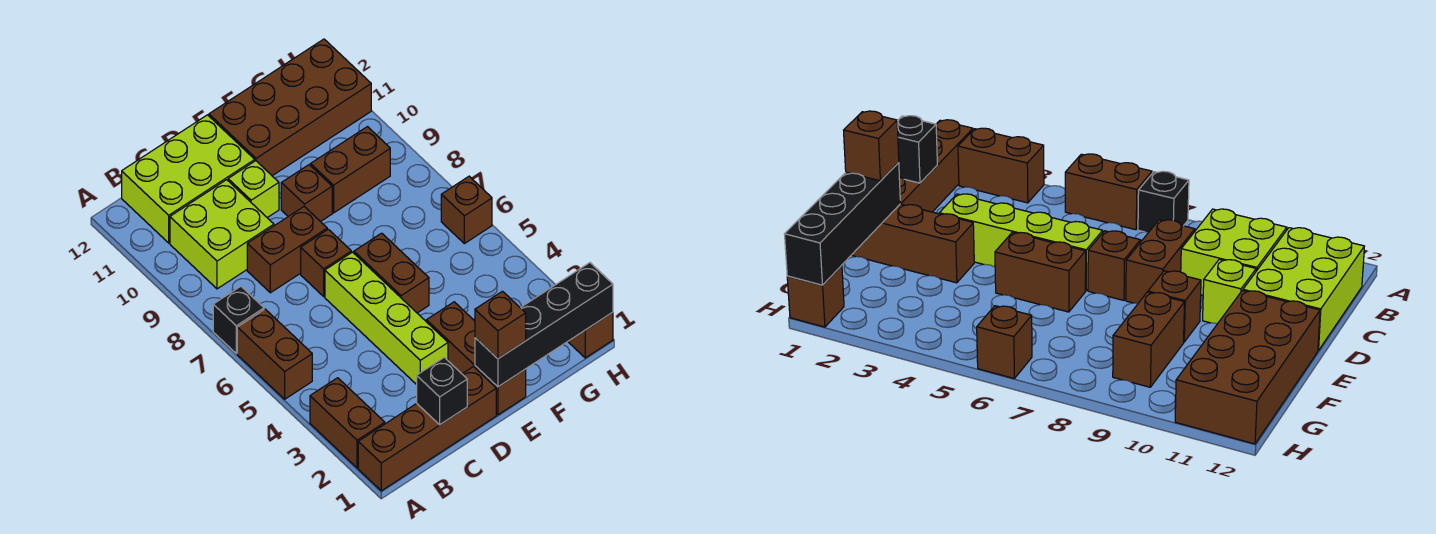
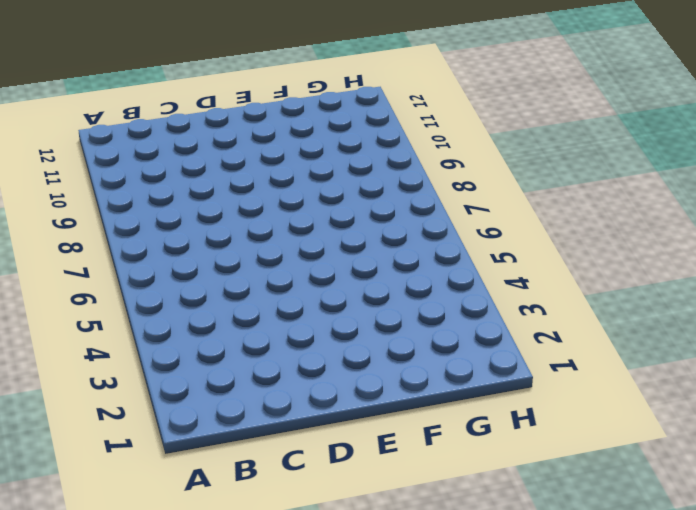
none -> brown brick A1:D1 level 1
none -> brown brick A2:A3 level 1
none -> brown brick A5:A6 level 1

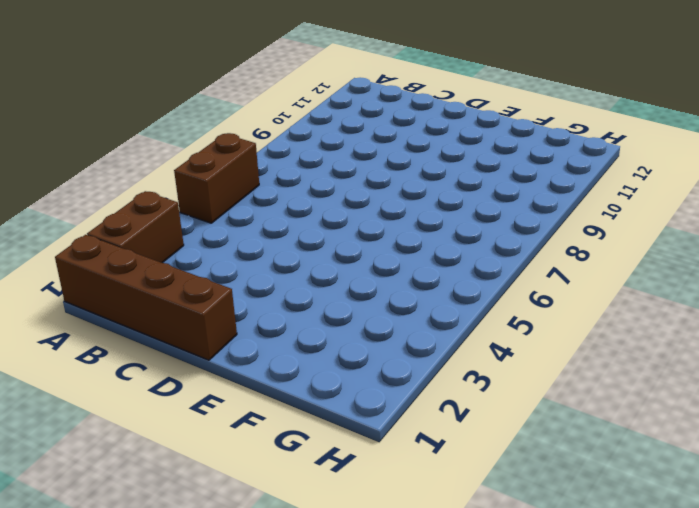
none -> black brick A7 level 1
none -> lime brick B9:C10 level 1
none -> lime brick B11:D12 level 1

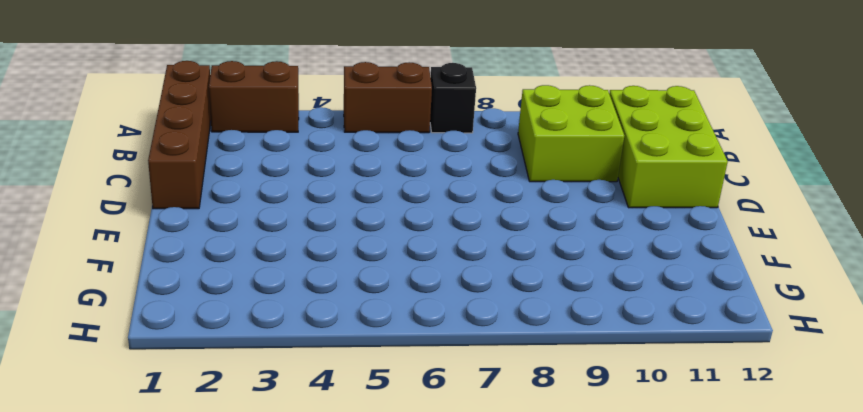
none -> brown brick C8:D8 level 1
none -> lime brick D3:D6 level 1
none -> brown brick D7 level 1

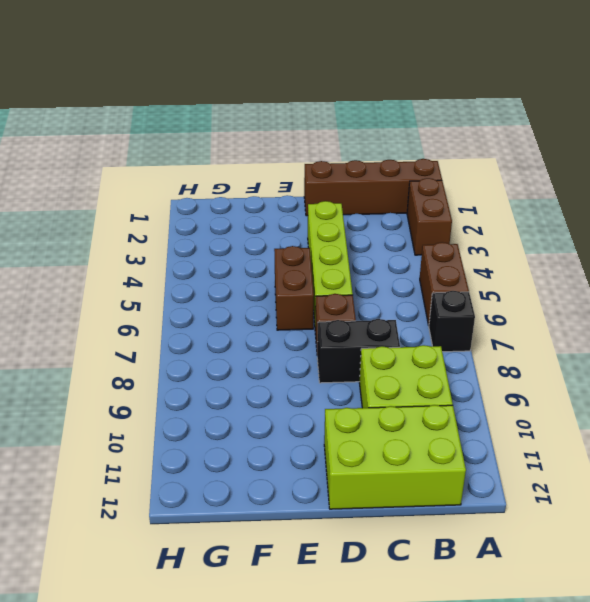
black brick C8:D8 level 1 -> brown brick C8:D8 level 1
none -> lime brick D10 level 1
none -> brown brick E1:E3 level 1
none -> brown brick E9 level 1

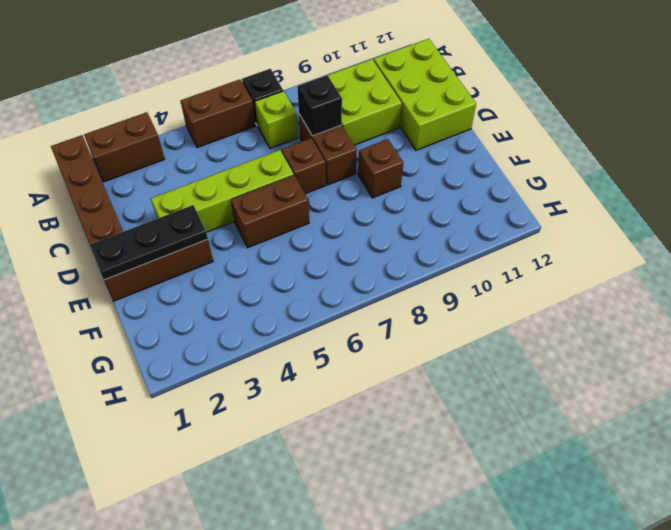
lime brick B7 level 1 -> lime brick D10 level 1
black brick C8 level 2 -> black brick C1 level 2
black plate E1:E3 level 2 -> black brick E1:H1 level 2
none -> brown brick E11:H12 level 1
none -> brown brick F9:G9 level 1
none -> brown brick H1 level 1

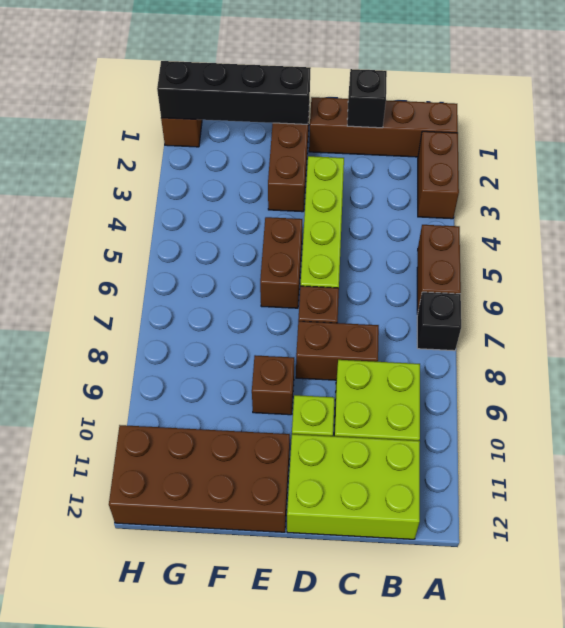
none -> brown brick F9:G9 level 1
none -> brown brick H6 level 1
none -> brown brick E1 level 3

